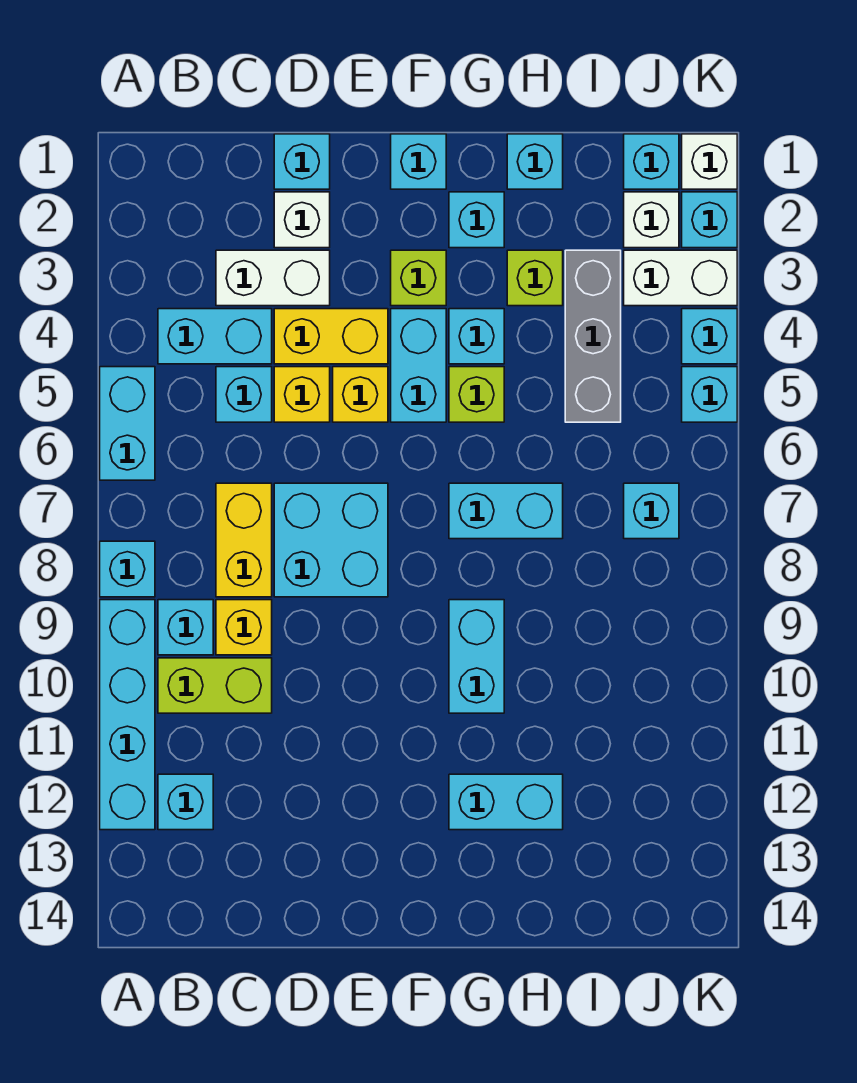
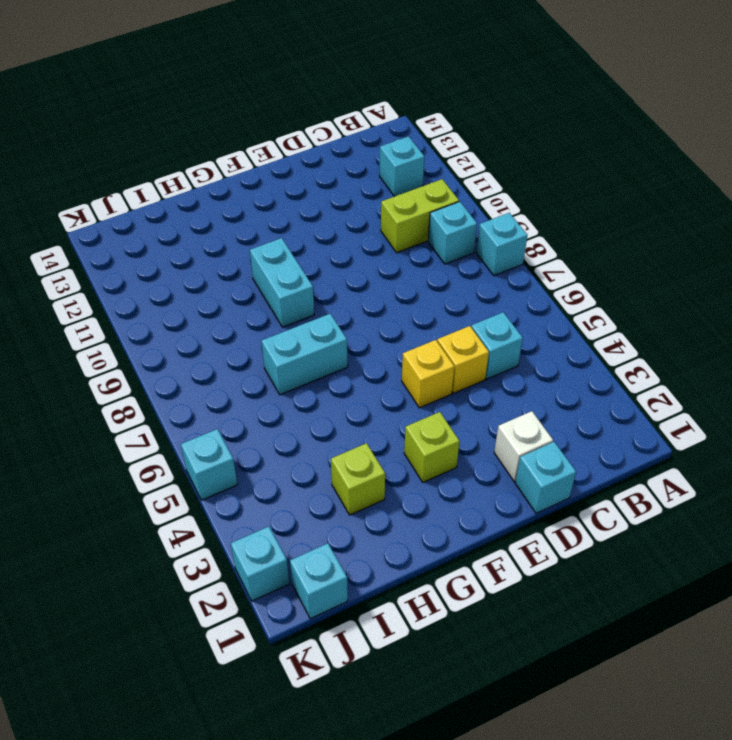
none -> cyan brick A5:A6 level 1
none -> cyan brick A9:A12 level 1
none -> cyan brick B4:C4 level 1
none -> white brick C3:D3 level 1

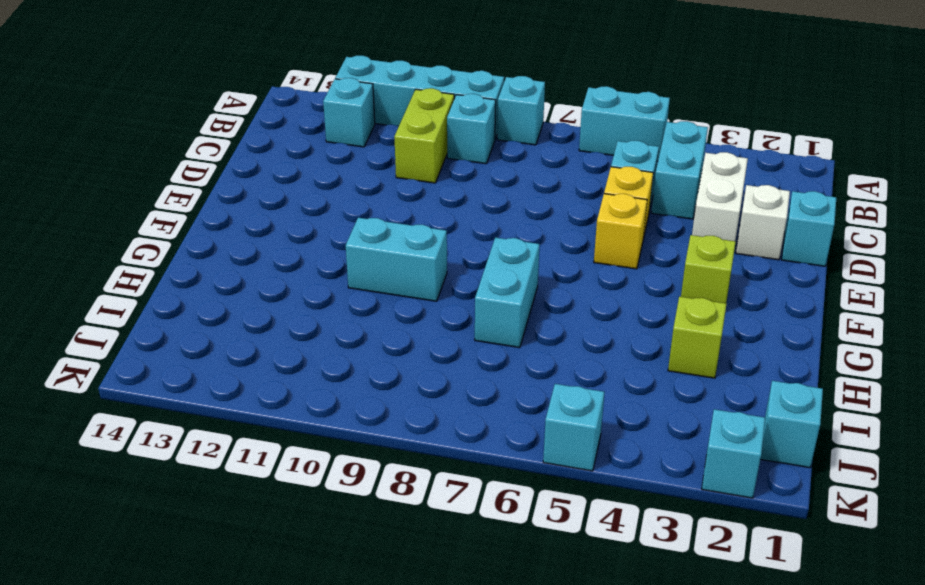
none -> yellow brick C7:C8 level 1
none -> yellow brick C9 level 1
none -> yellow brick D4:E4 level 1
none -> cyan brick D7:E8 level 1

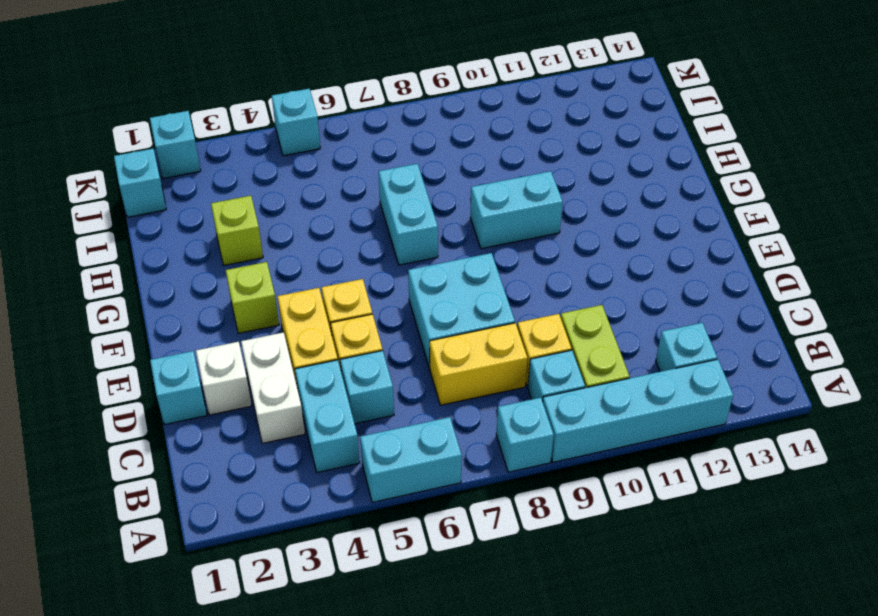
none -> cyan brick F1 level 1
none -> cyan brick F4:F5 level 1
none -> cyan brick G2 level 1
none -> cyan brick G4 level 1

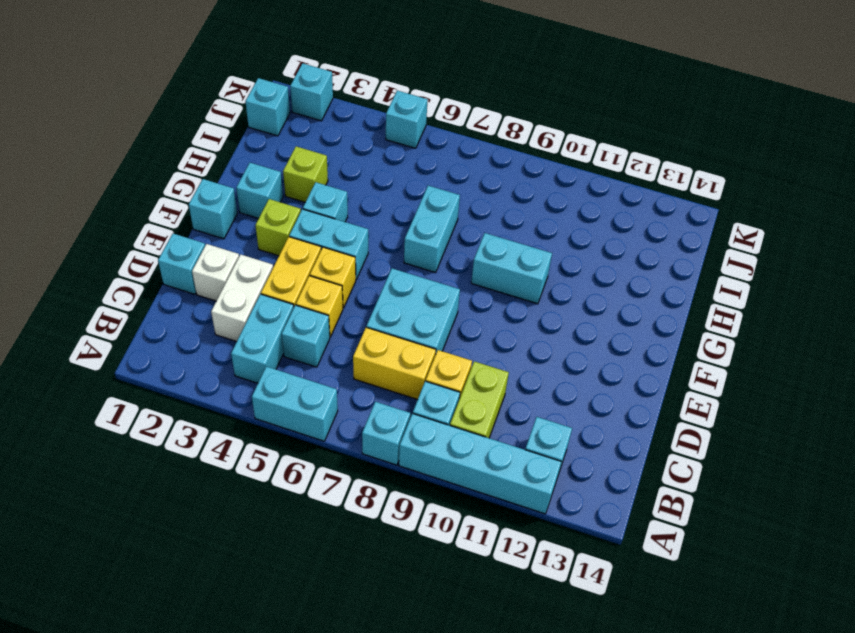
none -> lime brick G5 level 1
none -> cyan brick G12:H12 level 1
none -> cyan brick H1 level 1
none -> grey brick I3:I5 level 1

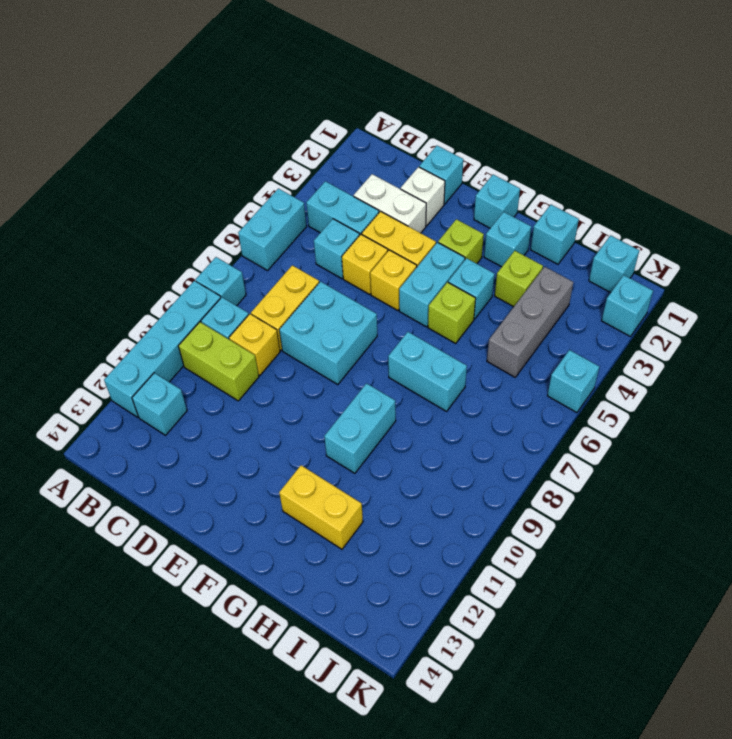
yellow brick G12:H12 level 1 -> cyan brick G12:H12 level 1
none -> white brick J2 level 1
none -> white brick J3:K3 level 1
none -> cyan brick J7 level 1
none -> white brick K1 level 1

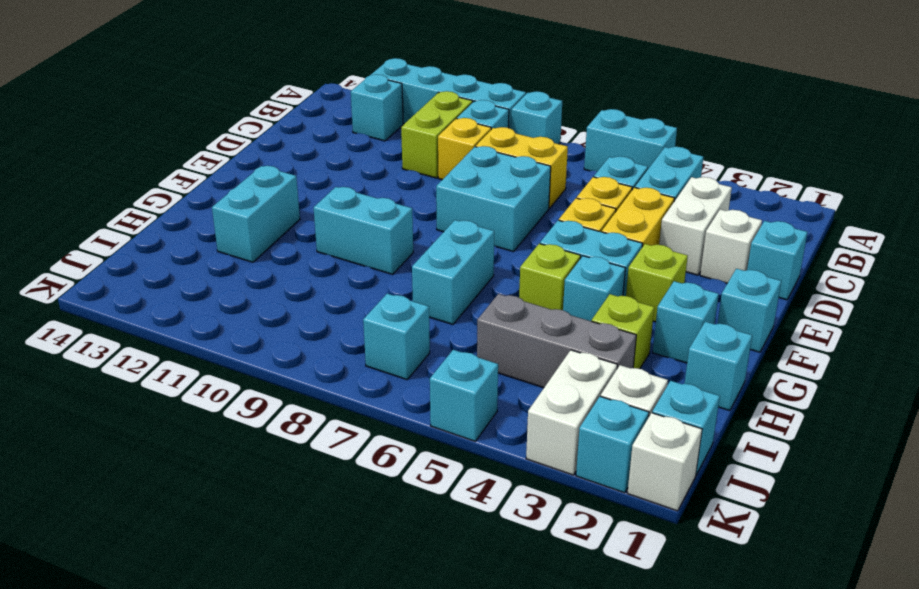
none -> cyan brick K4 level 1

